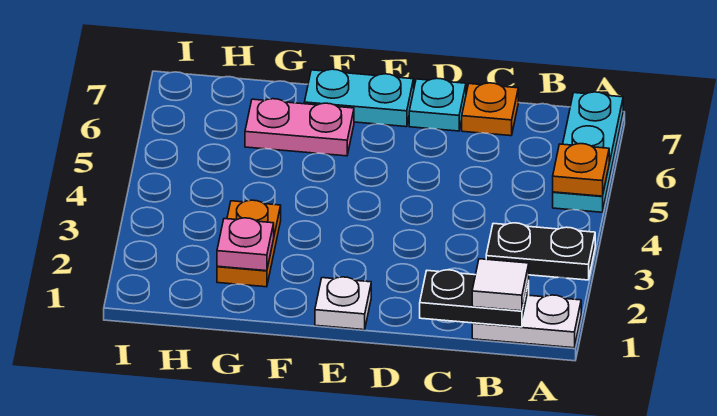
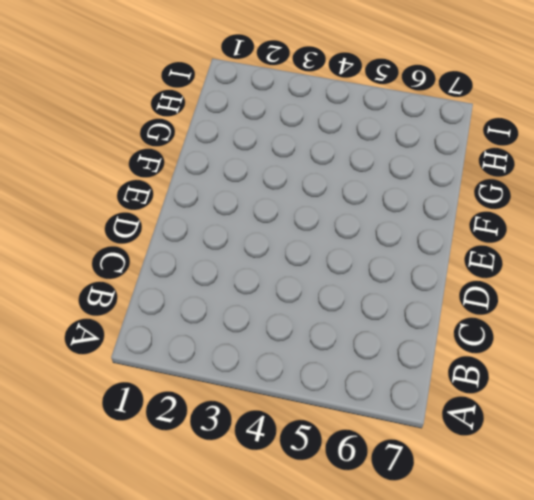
none -> white plate A1:B1 level 1
none -> black plate A3:B3 level 1
none -> cyan plate A5:A7 level 1

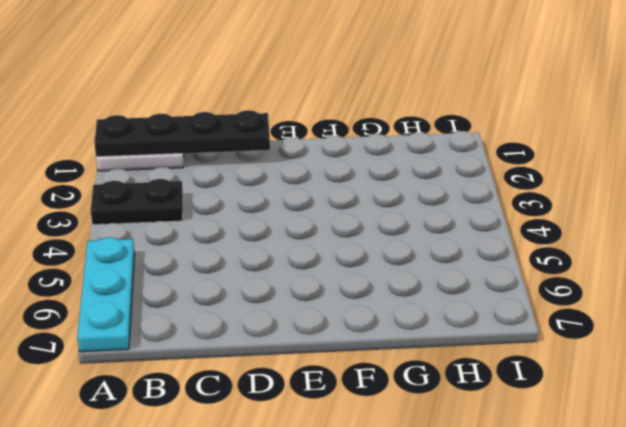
black plate A1:D1 level 2 -> black plate B1:C1 level 2
none -> orange plate C7 level 1
none -> cyan plate D7 level 1
none -> white plate E1 level 1

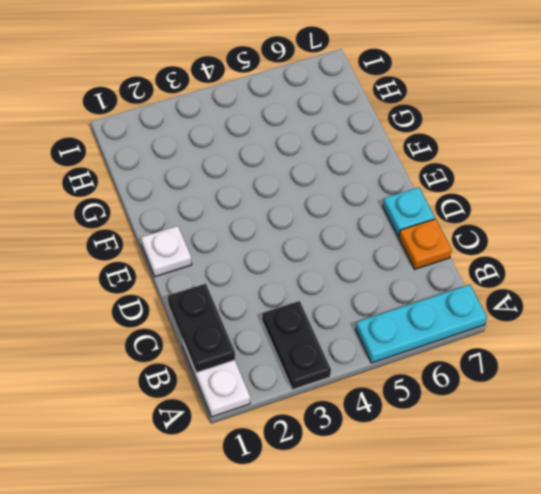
none -> cyan plate E7:F7 level 1
none -> pink plate F6:G6 level 1
none -> orange plate G2:G3 level 1

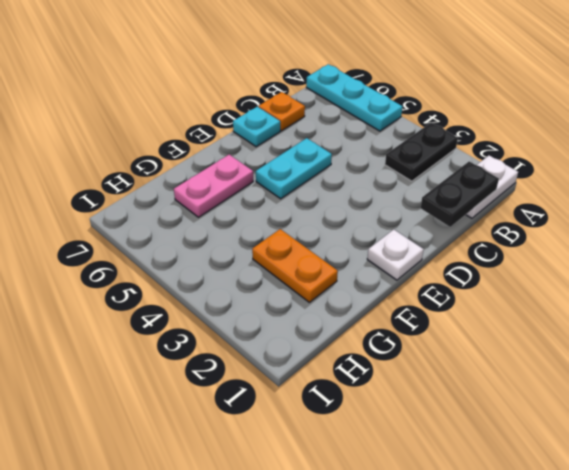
cyan plate D5:E5 level 1 -> cyan plate E7:F7 level 1
none -> orange plate A5 level 2
none -> pink plate G2 level 2
none -> white tile B1 level 3

